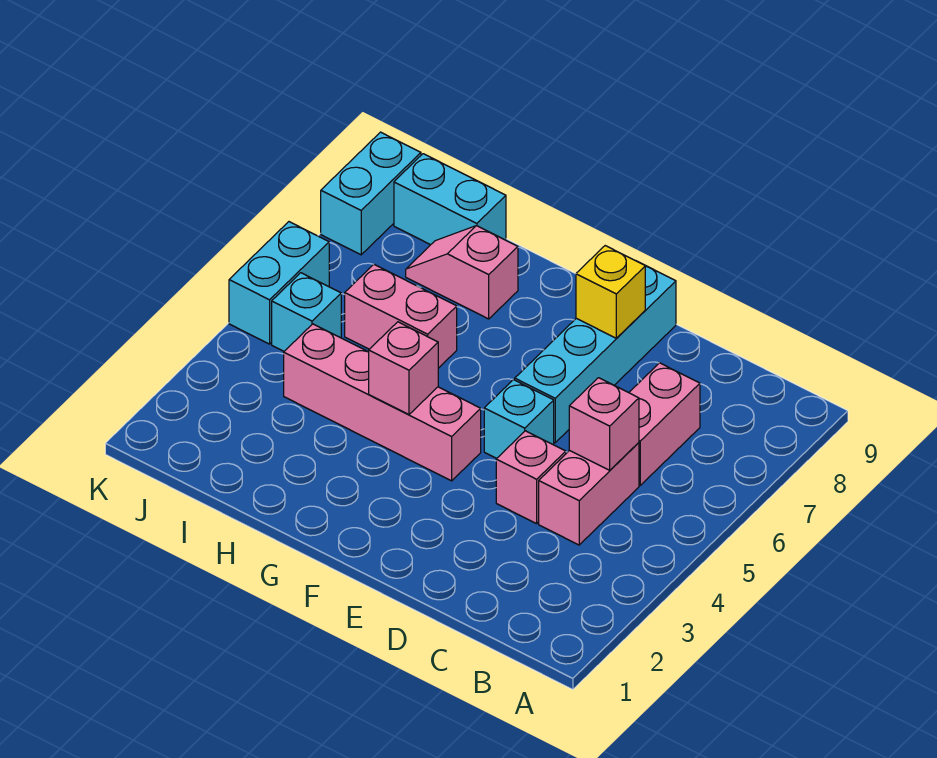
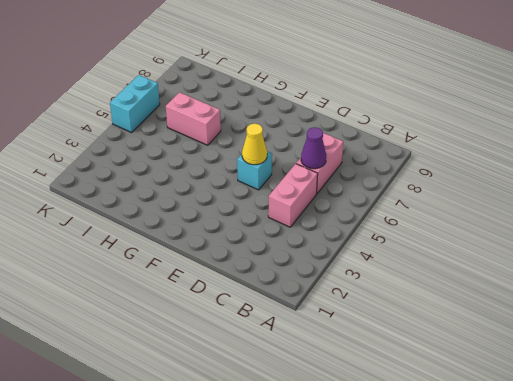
purple cone C6 level 2 -> none
yellow cone E5 level 2 -> none
none -> pink brick D4 level 1
none -> cyan brick E6:E9 level 1
none -> pink brick F4:I4 level 1

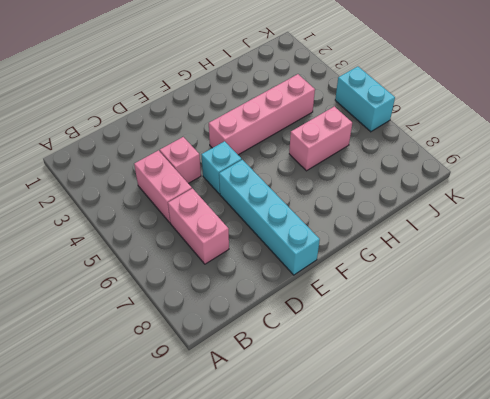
none -> pink slope H8:I8 level 1 top H
none -> cyan brick I9:J9 level 1
none -> cyan brick J5 level 1

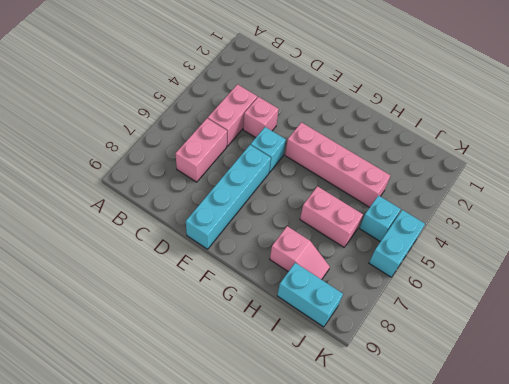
none -> cyan brick K8:K9 level 1
none -> pink brick C5 level 2
none -> yellow brick E8 level 2

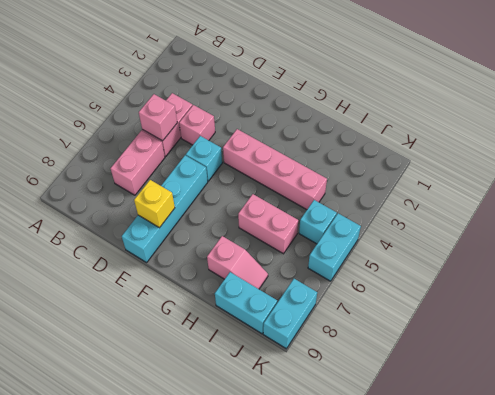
none -> pink brick G4 level 2

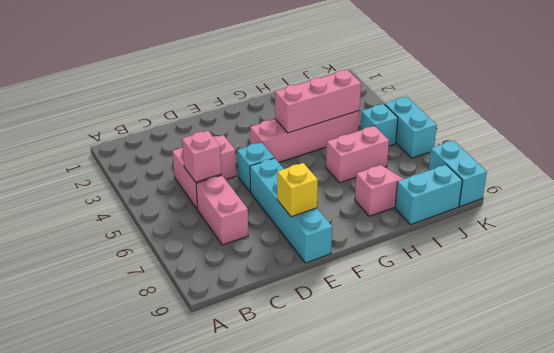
pink brick G4:I4 level 2 -> pink brick G4 level 2

